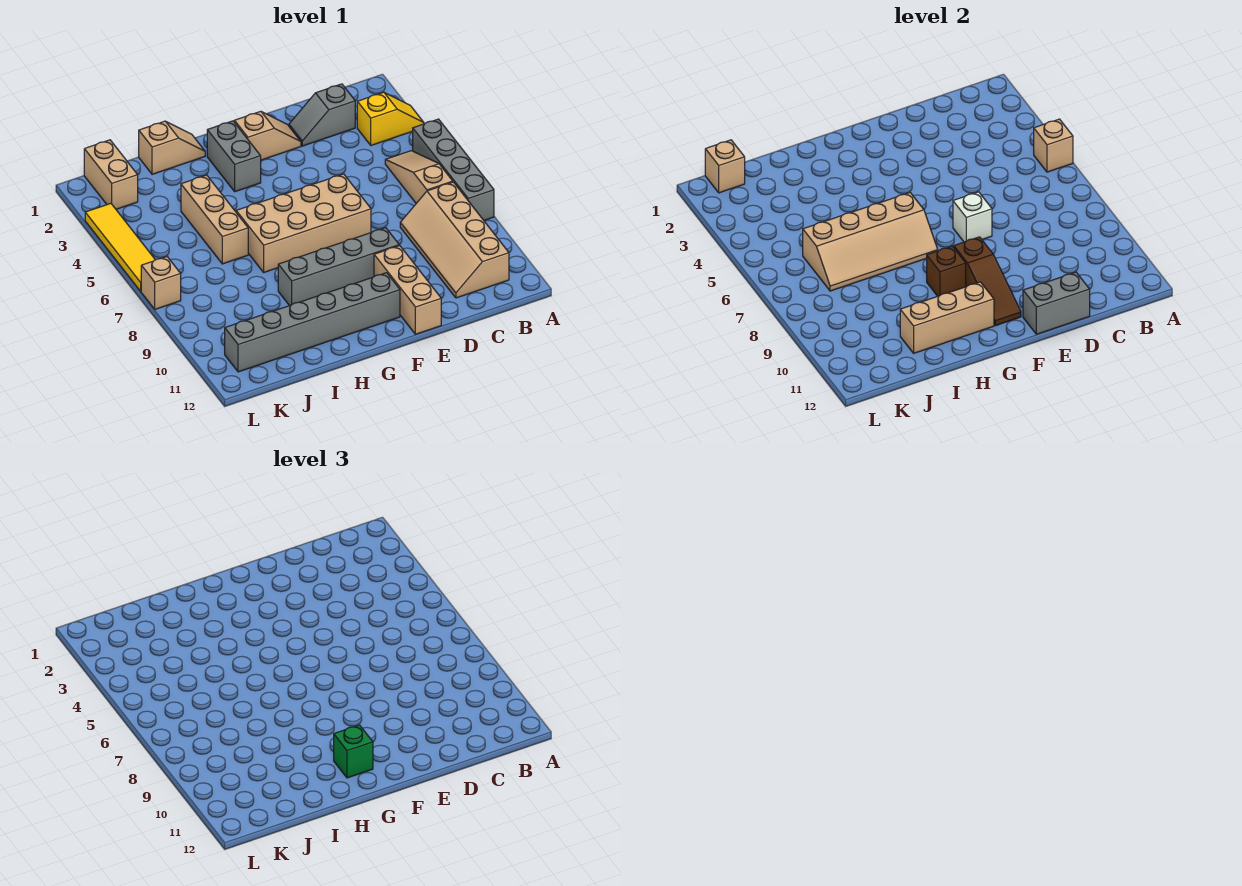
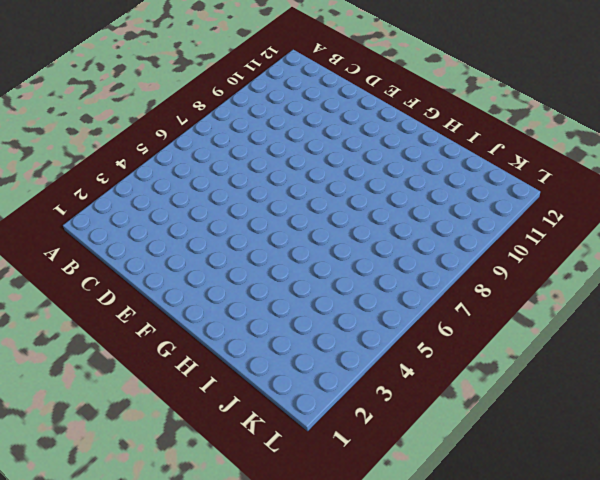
none -> yellow slope A3:B3 level 1 top B
none -> grey brick A5:A8 level 1
none -> tan slope B5:B7 level 1 top 7

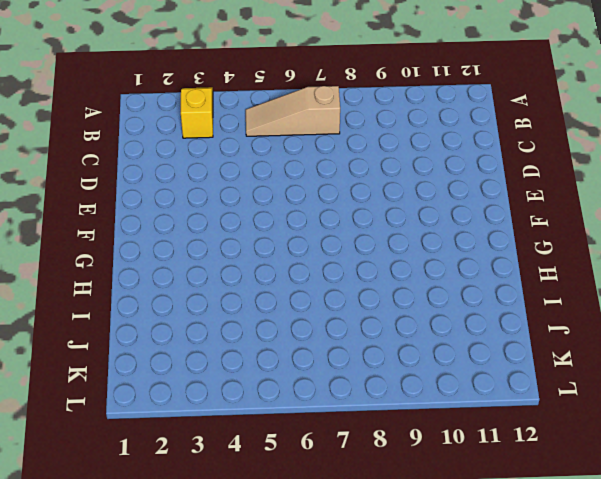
none -> grey brick A5:A8 level 1
none -> tan slope B8:C11 level 1 top B
none -> grey slope C2:D2 level 1 top C

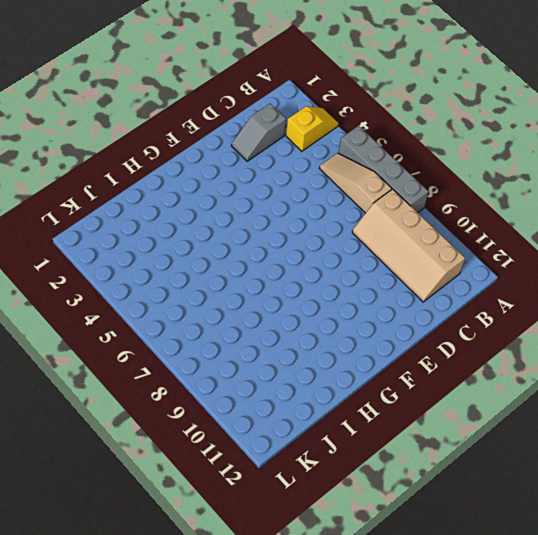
none -> tan slope E2:F2 level 1 top F
none -> tan brick E6:H7 level 1
none -> grey brick E9:H9 level 1

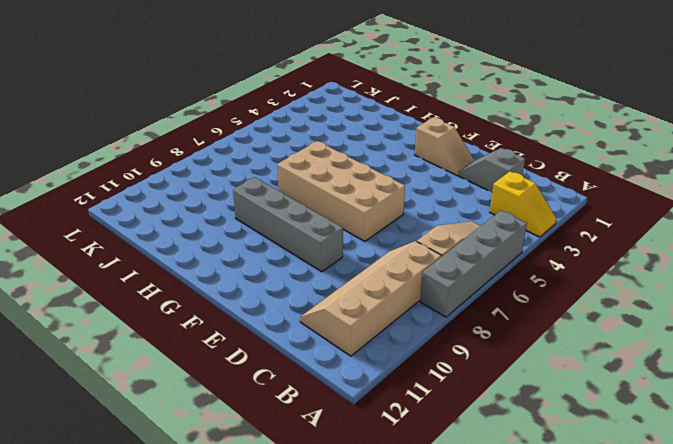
none -> tan brick E10:E12 level 1
none -> grey brick F11:K11 level 1
none -> grey brick G2:G3 level 1

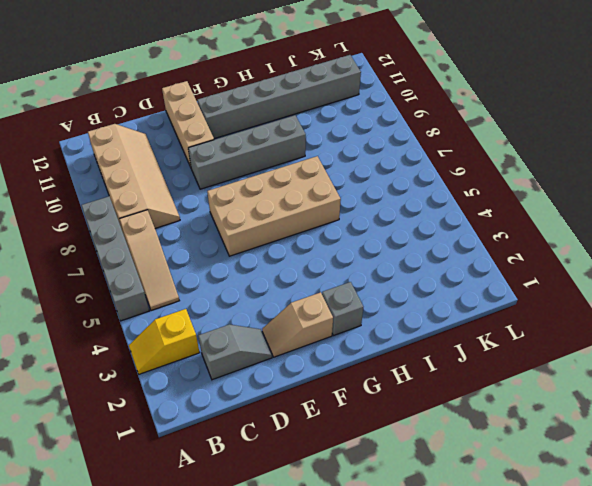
grey brick G2 level 1 -> grey brick G2:G3 level 1
none -> tan slope H1:I1 level 1 top I
none -> tan brick I4:I6 level 1
none -> tan brick K1:K2 level 1

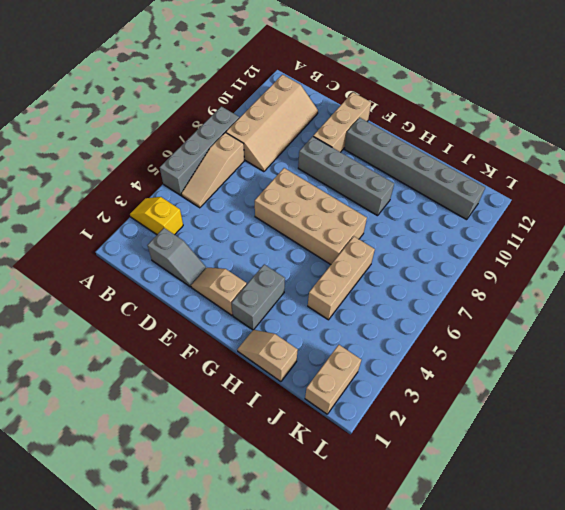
none -> yellow tile L3:L6 level 1
none -> tan brick L7 level 1
none -> tan brick A5 level 2

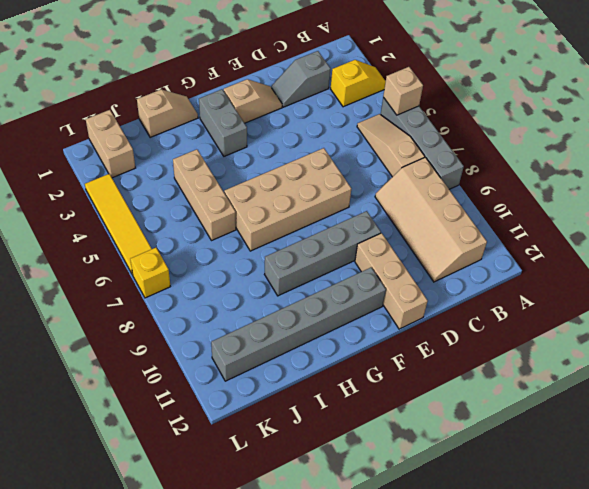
yellow brick L7 level 1 -> tan brick L7 level 1
none -> grey brick D12:E12 level 2
none -> white brick E7 level 2
none -> brown slope F9:F11 level 2 top 9

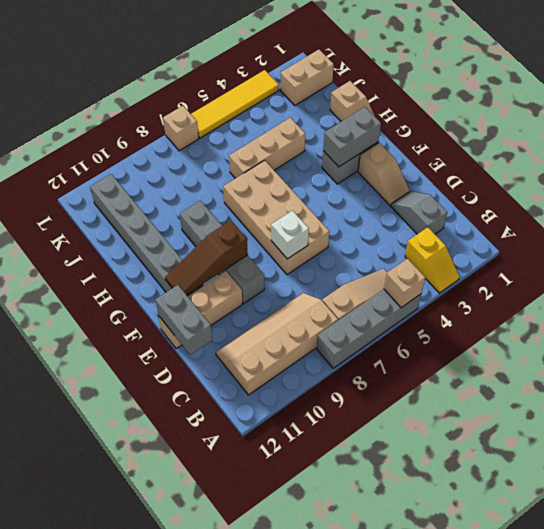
grey brick G2:G3 level 2 -> none
none -> tan slope G6:J7 level 2 top 6
none -> brown brick G9 level 2
none -> tan brick G11:I11 level 2

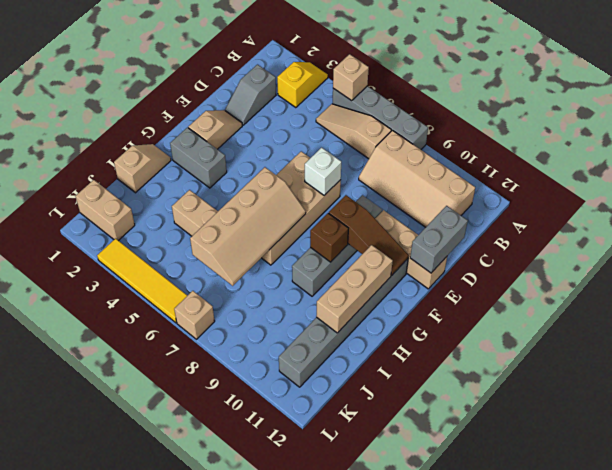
none -> tan brick K1 level 2
none -> green brick G11 level 3

